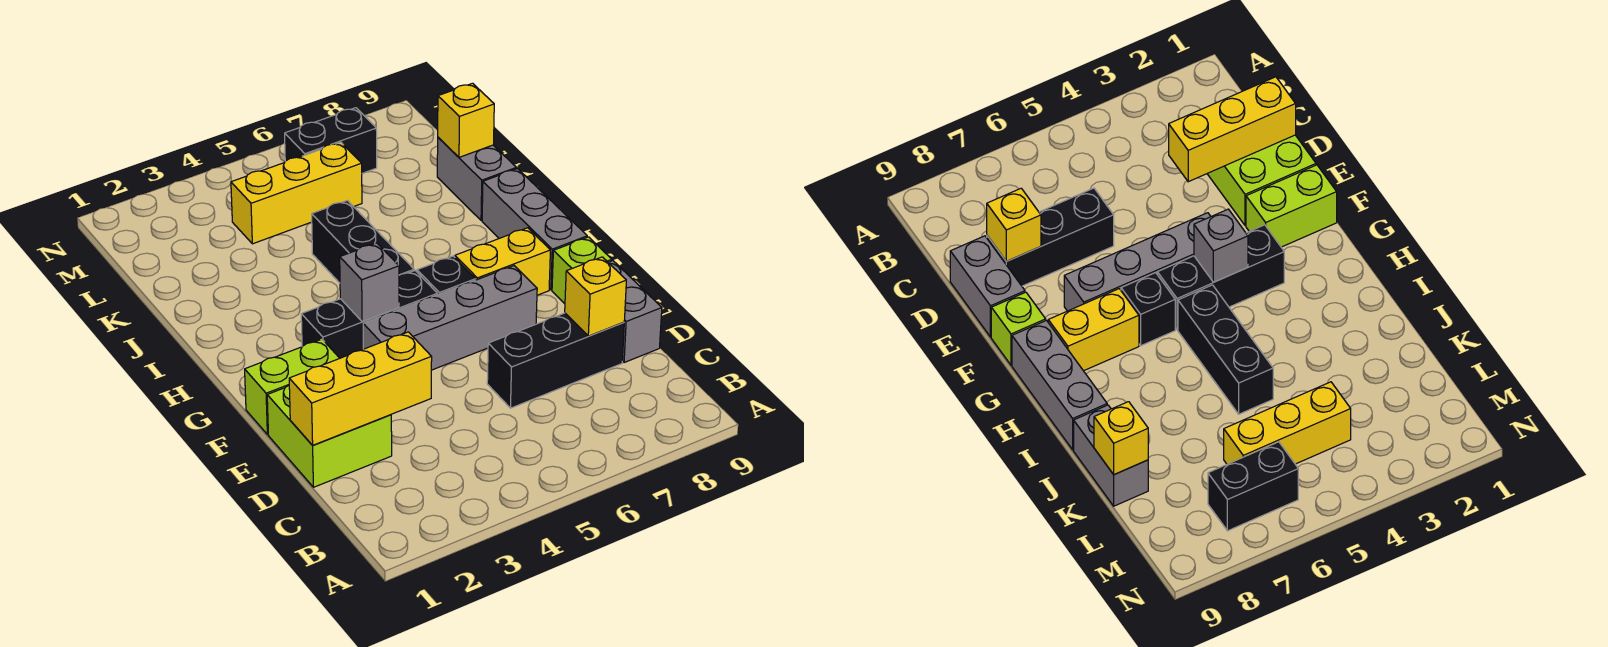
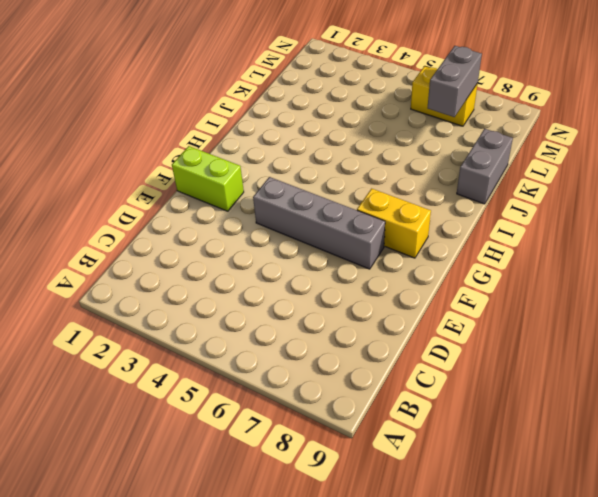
grey brick L7:M7 level 2 -> grey brick D9:E9 level 1
yellow brick M6:M7 level 1 -> black brick M6:M7 level 1
none -> lime brick D1:E2 level 1
none -> black brick D6:D8 level 1
none -> lime brick F9 level 1

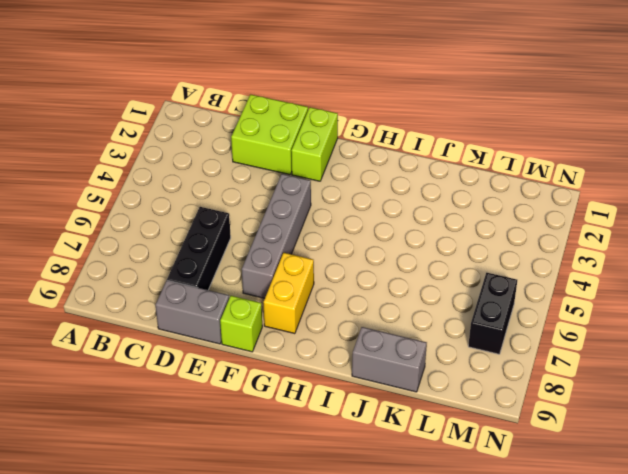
none -> black brick G3:G5 level 1
none -> black brick G6 level 1
none -> grey brick G9:I9 level 1

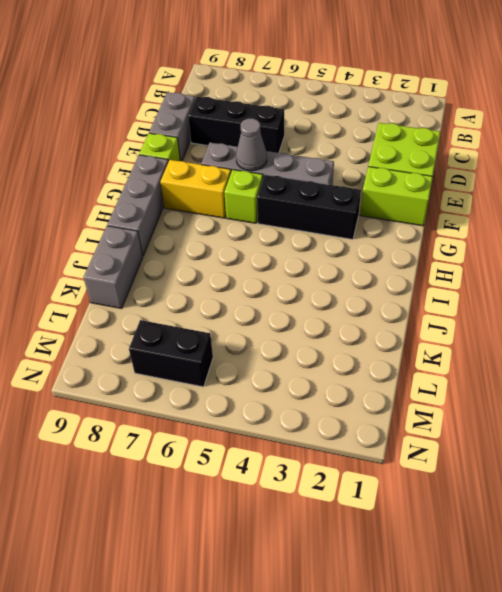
grey cone F6 level 2 -> none
lime brick G6 level 1 -> black brick G6 level 1
none -> black brick H5:J5 level 1
none -> yellow brick L4:L6 level 1
none -> yellow brick D1:D3 level 2

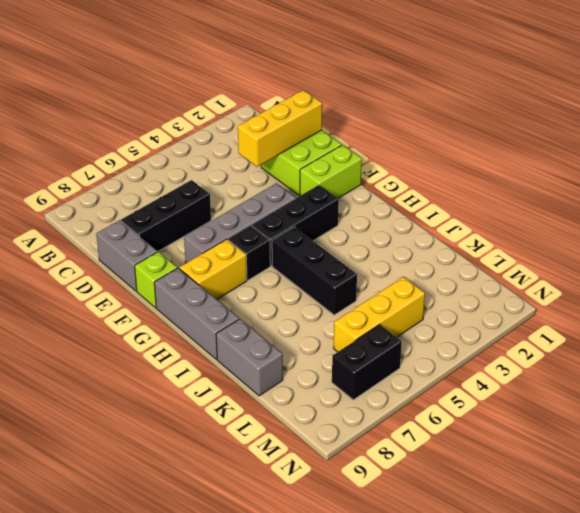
none -> yellow brick D8 level 2
none -> grey brick G4 level 2
none -> yellow brick K9 level 2

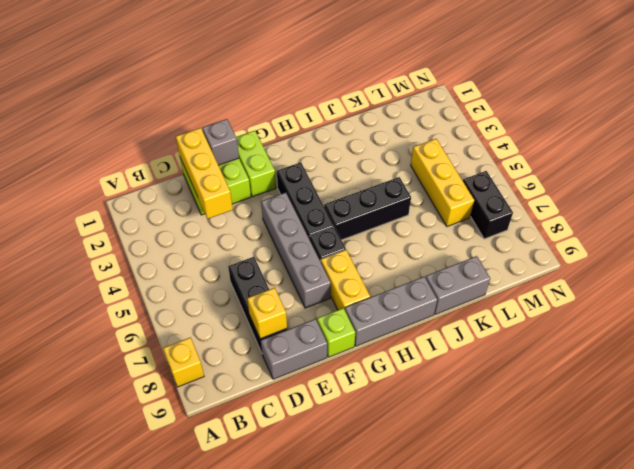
yellow brick A8 level 1 -> yellow brick K9 level 2
grey brick E1 level 2 -> grey brick G4 level 2

